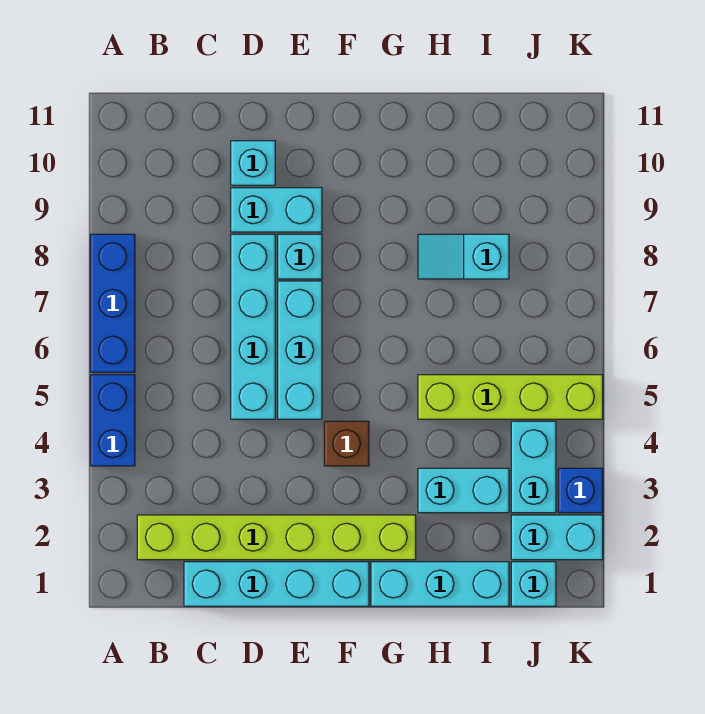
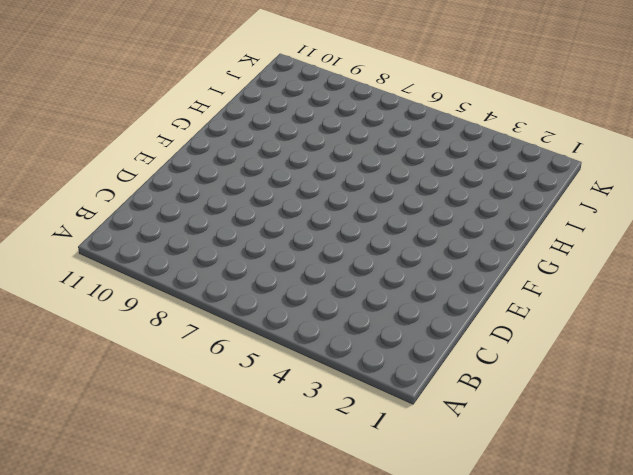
none -> blue brick A4:A5 level 1
none -> blue brick A6:A8 level 1
none -> lime brick B2:G2 level 1

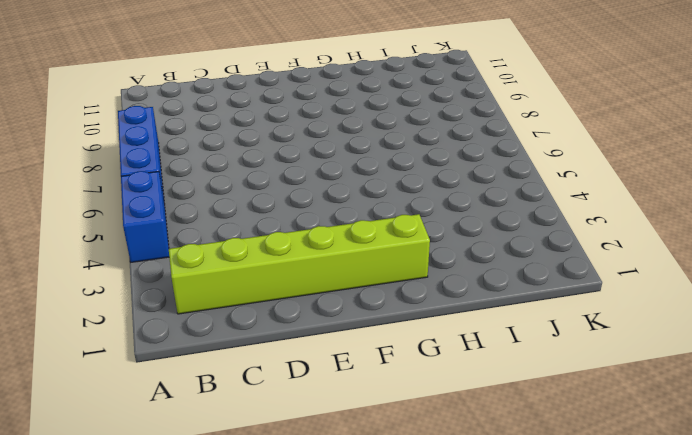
none -> cyan brick C1:F1 level 1
none -> cyan brick D5:D8 level 1
none -> cyan brick D9:E9 level 1

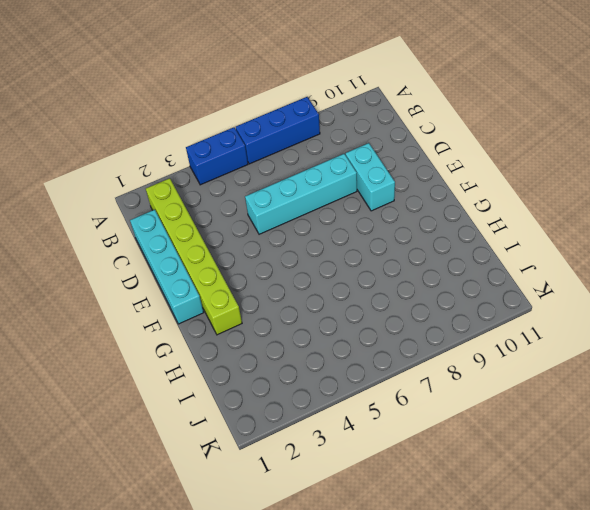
none -> cyan brick D10 level 1
none -> cyan brick E5:E7 level 1
none -> cyan brick E8 level 1

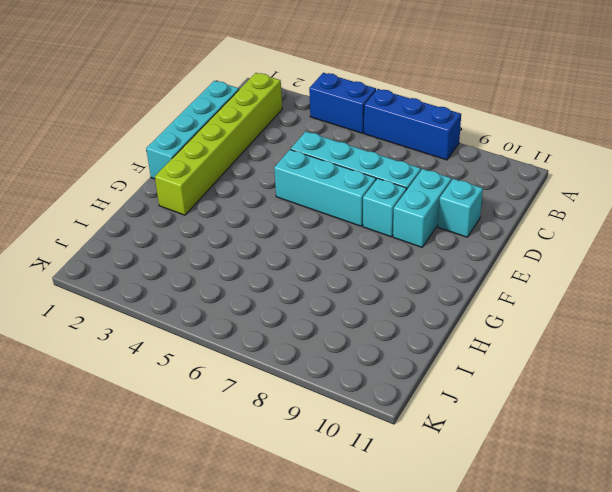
none -> brown brick F4 level 1
none -> cyan brick G1:I1 level 1
none -> cyan brick H3:I3 level 1

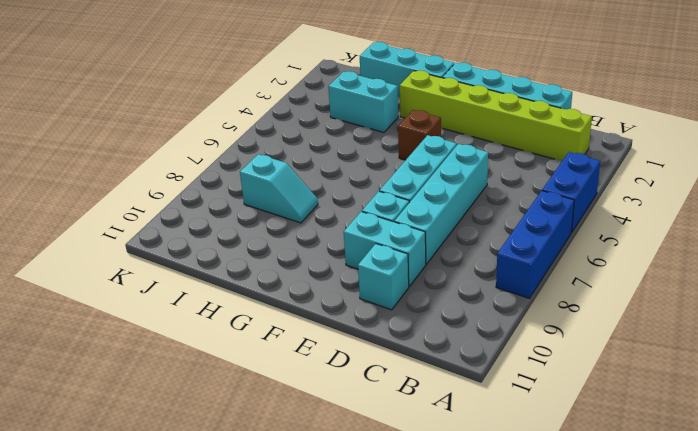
none -> lime brick H5:K5 level 1
none -> cyan brick J1 level 1
none -> cyan brick J2:K2 level 1

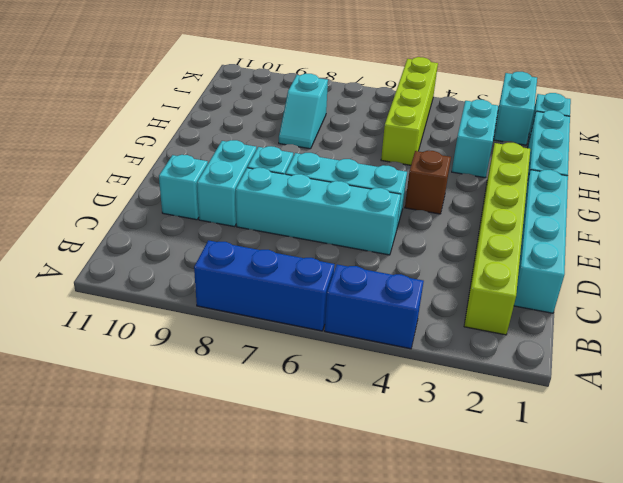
none -> cyan brick J3:J4 level 1
none -> blue brick K3 level 1

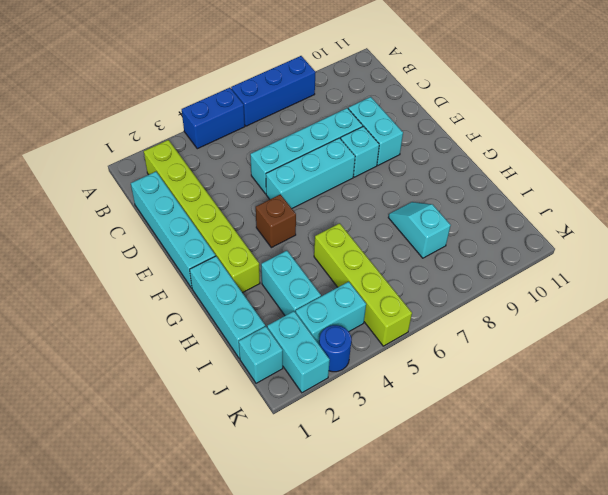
blue round brick K3 level 1 -> blue brick K3 level 1
none -> cyan brick D10 level 1

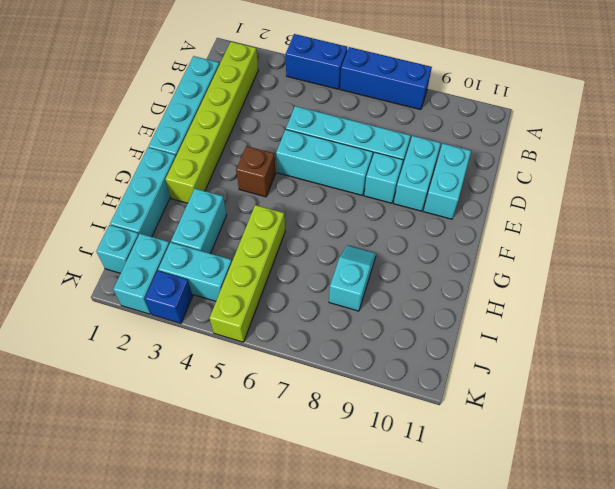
cyan brick D10:E10 level 1 -> cyan brick D10 level 1

